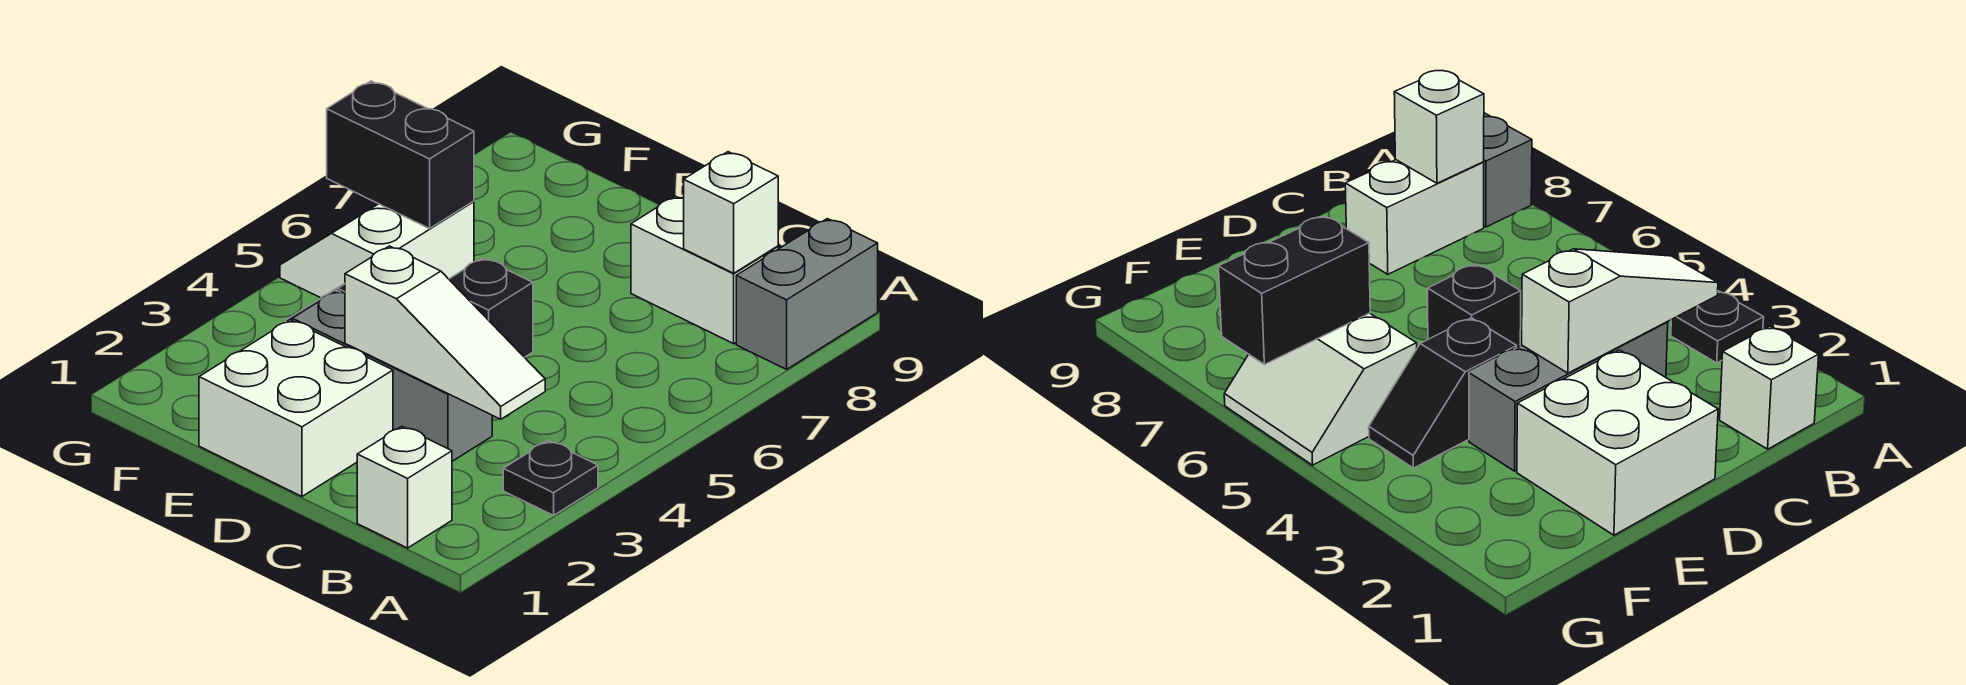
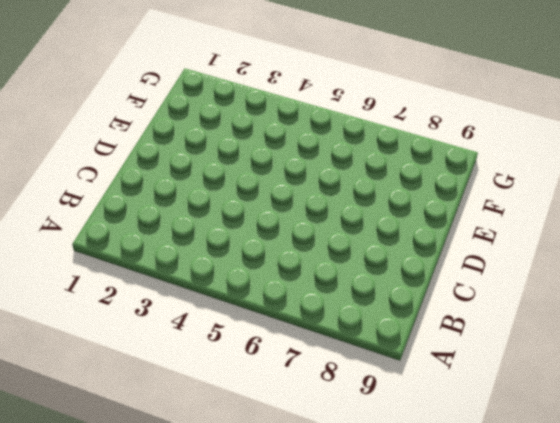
none -> black plate A3 level 1
none -> grey brick A8:A9 level 1
none -> white brick B1 level 1

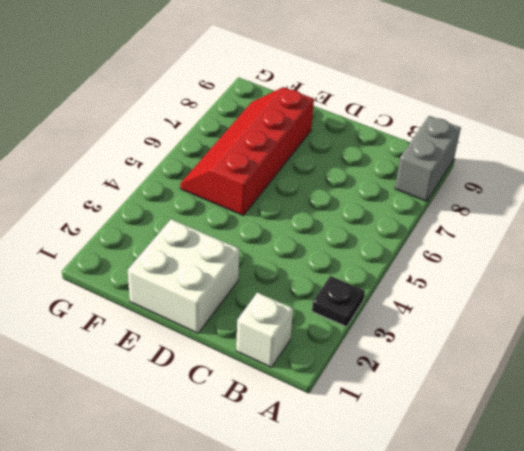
red slope E5:F8 level 1 top E -> white slope F5:G6 level 1 top F
none -> white brick B8:C8 level 1
none -> grey brick C3:E3 level 1
none -> black brick D5 level 1

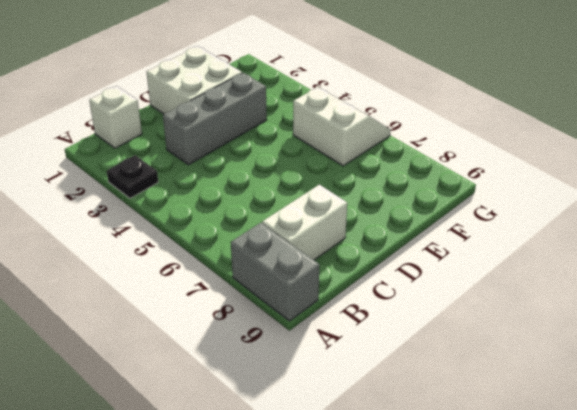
none -> black brick D5 level 1
none -> black slope E4:F4 level 1 top E
none -> white slope B3:D3 level 2 top D

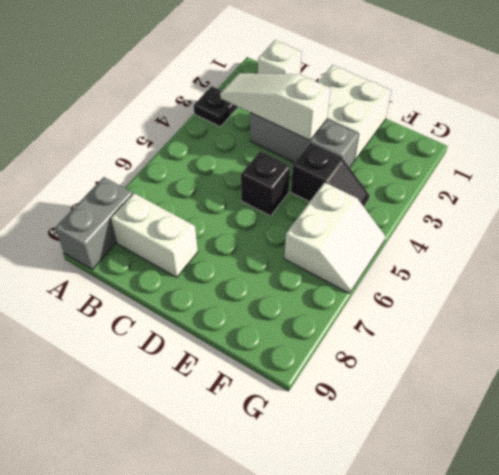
none -> white brick B8 level 2
none -> black brick F6:G6 level 2

